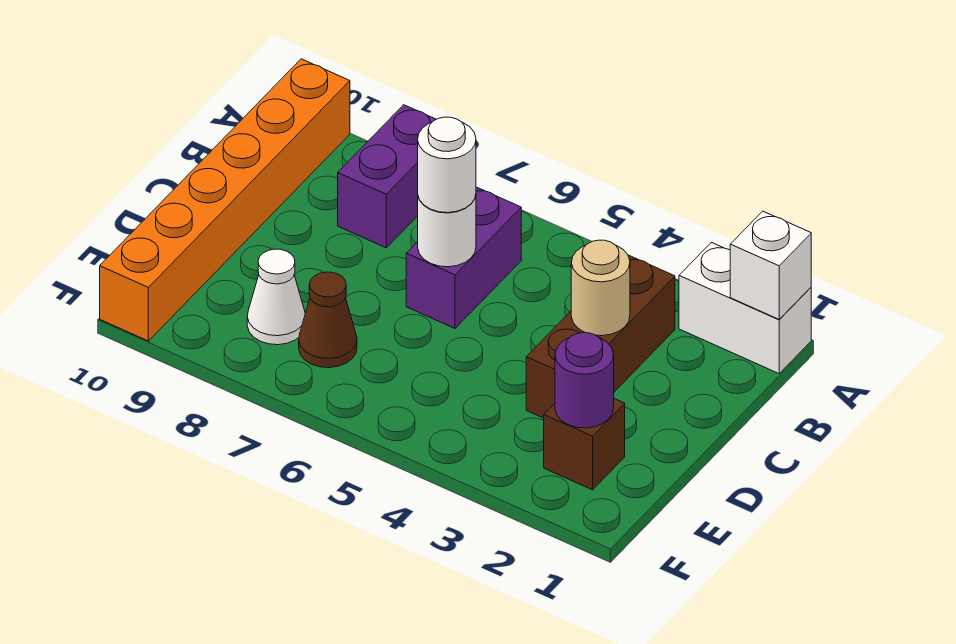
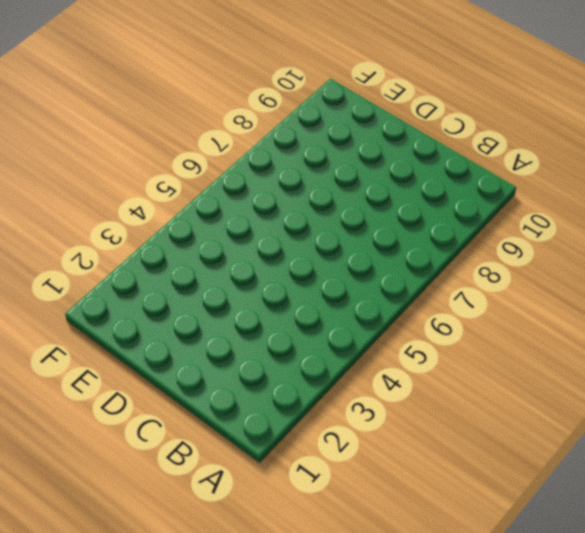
none -> white brick A1:A2 level 1
none -> purple brick A8:B8 level 1
none -> orange brick A10:F10 level 1

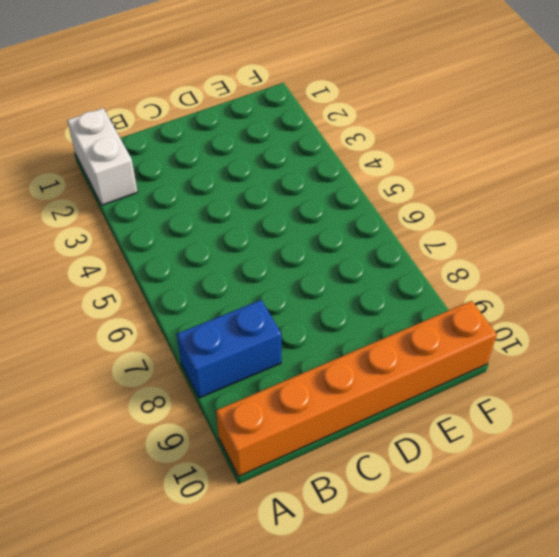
blue brick A8:B8 level 1 -> purple brick A8:B8 level 1
none -> brown brick B3:D3 level 1
none -> purple brick B6:C6 level 1
none -> brown brick E2 level 1

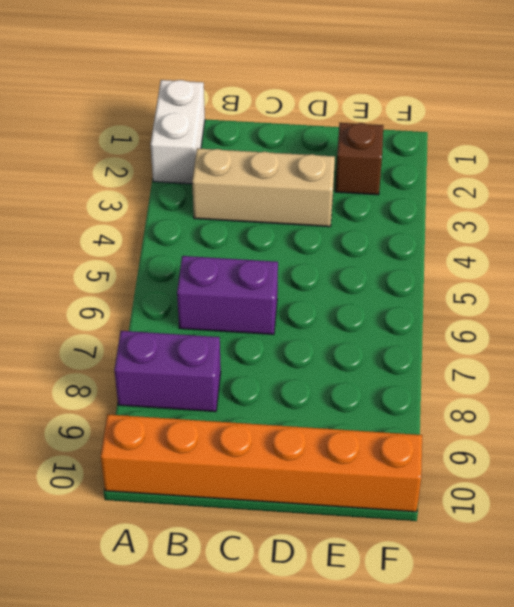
tan brick B3:D3 level 1 -> brown brick B3:D3 level 1
none -> brown cone E7 level 1
none -> white cone E8 level 1
none -> white brick A1 level 2

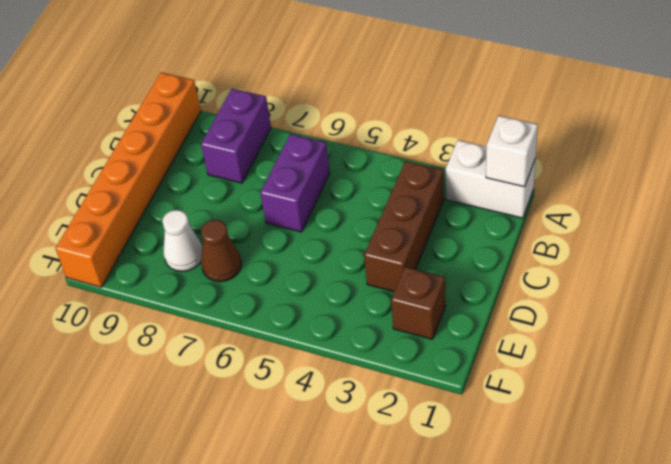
none -> tan round brick C3 level 2
none -> white round brick C6 level 2
none -> purple round brick E2 level 2

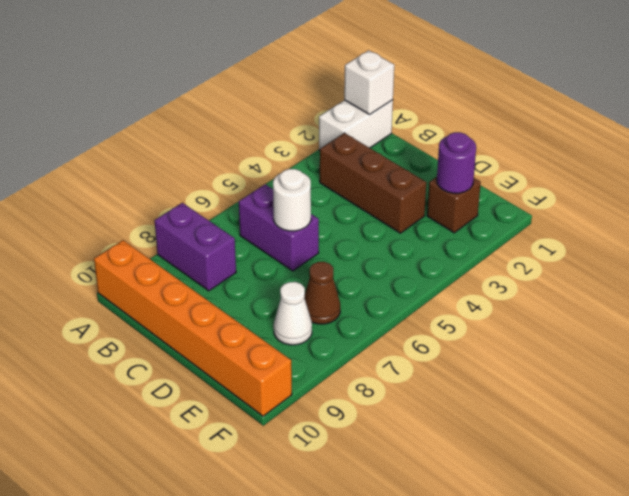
none -> tan round brick C3 level 2
none -> white round brick C6 level 3

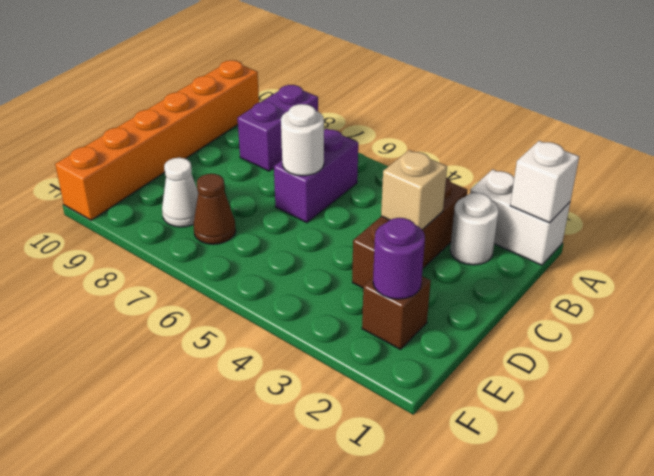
white round brick B2 level 1 -> white round brick C6 level 3
tan brick C3 level 2 -> tan round brick C3 level 2

